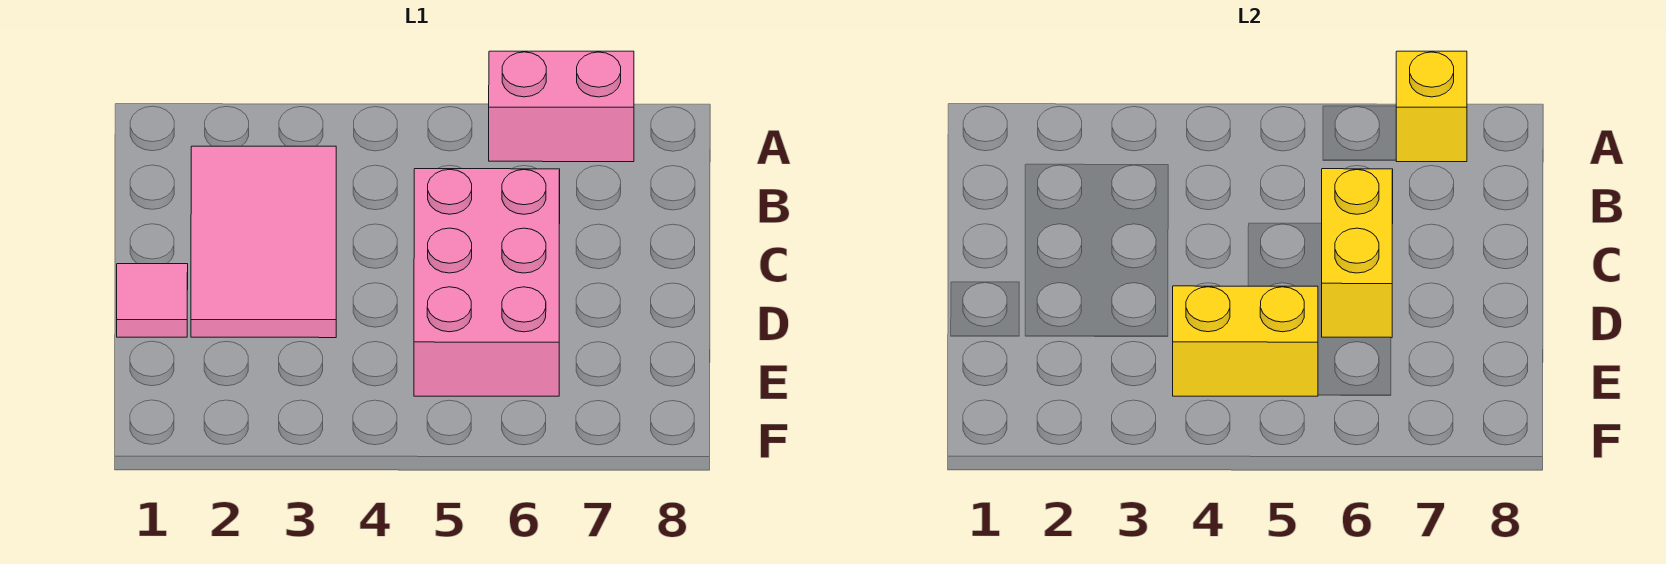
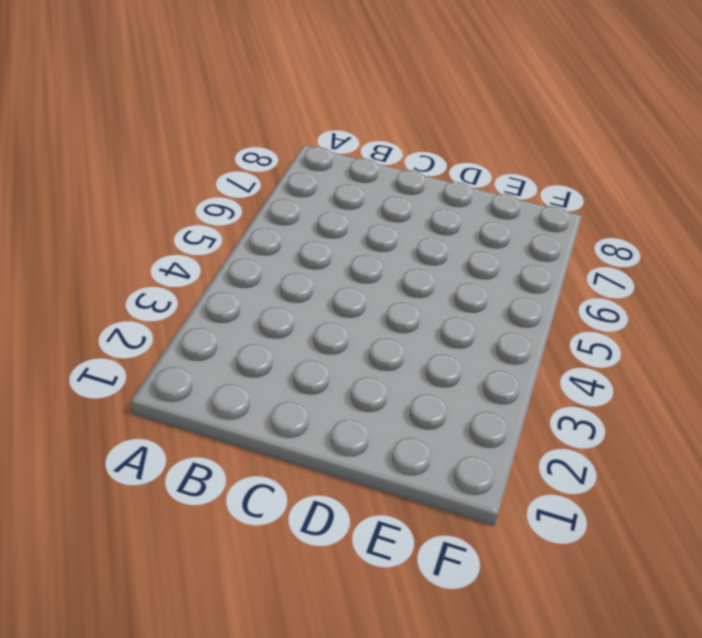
none -> pink brick A6:A7 level 1
none -> pink tile B2:D3 level 1

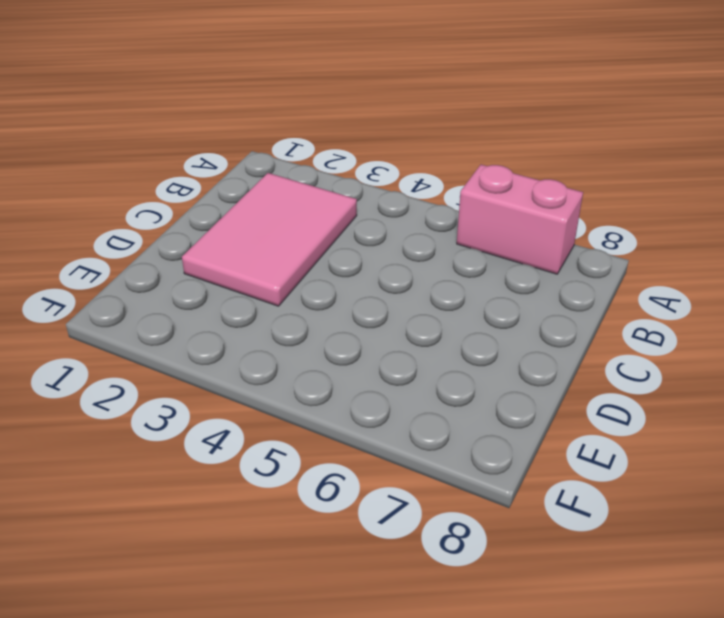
none -> pink brick C5:E6 level 1
none -> pink tile D1 level 1

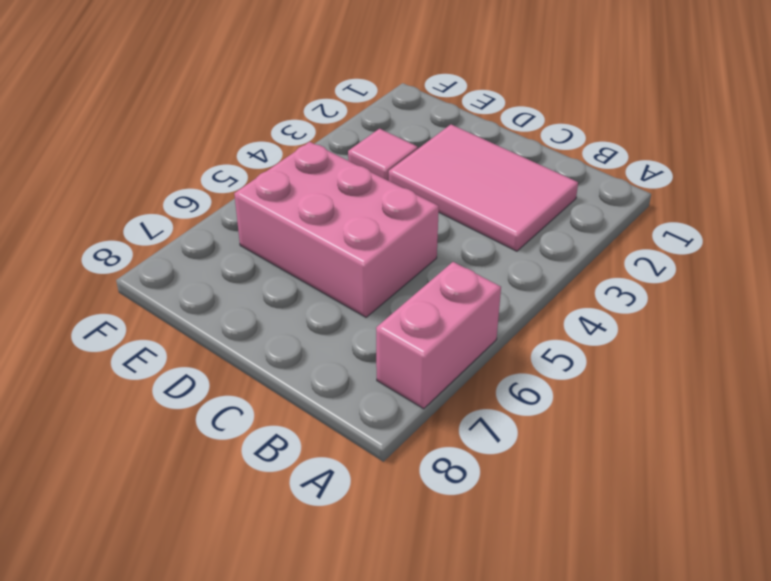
pink tile E3 level 1 -> pink tile D1 level 1
none -> yellow brick A7 level 2
none -> yellow brick C6:D6 level 2

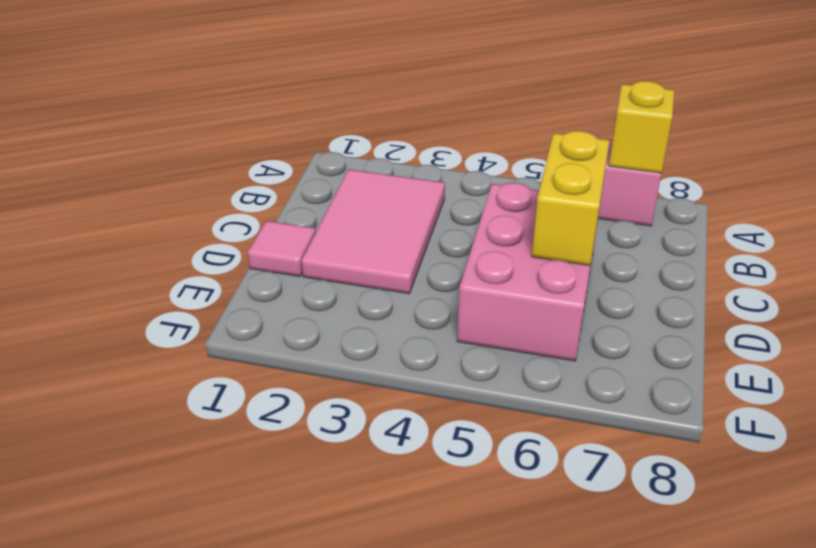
none -> yellow brick E4:E5 level 2

